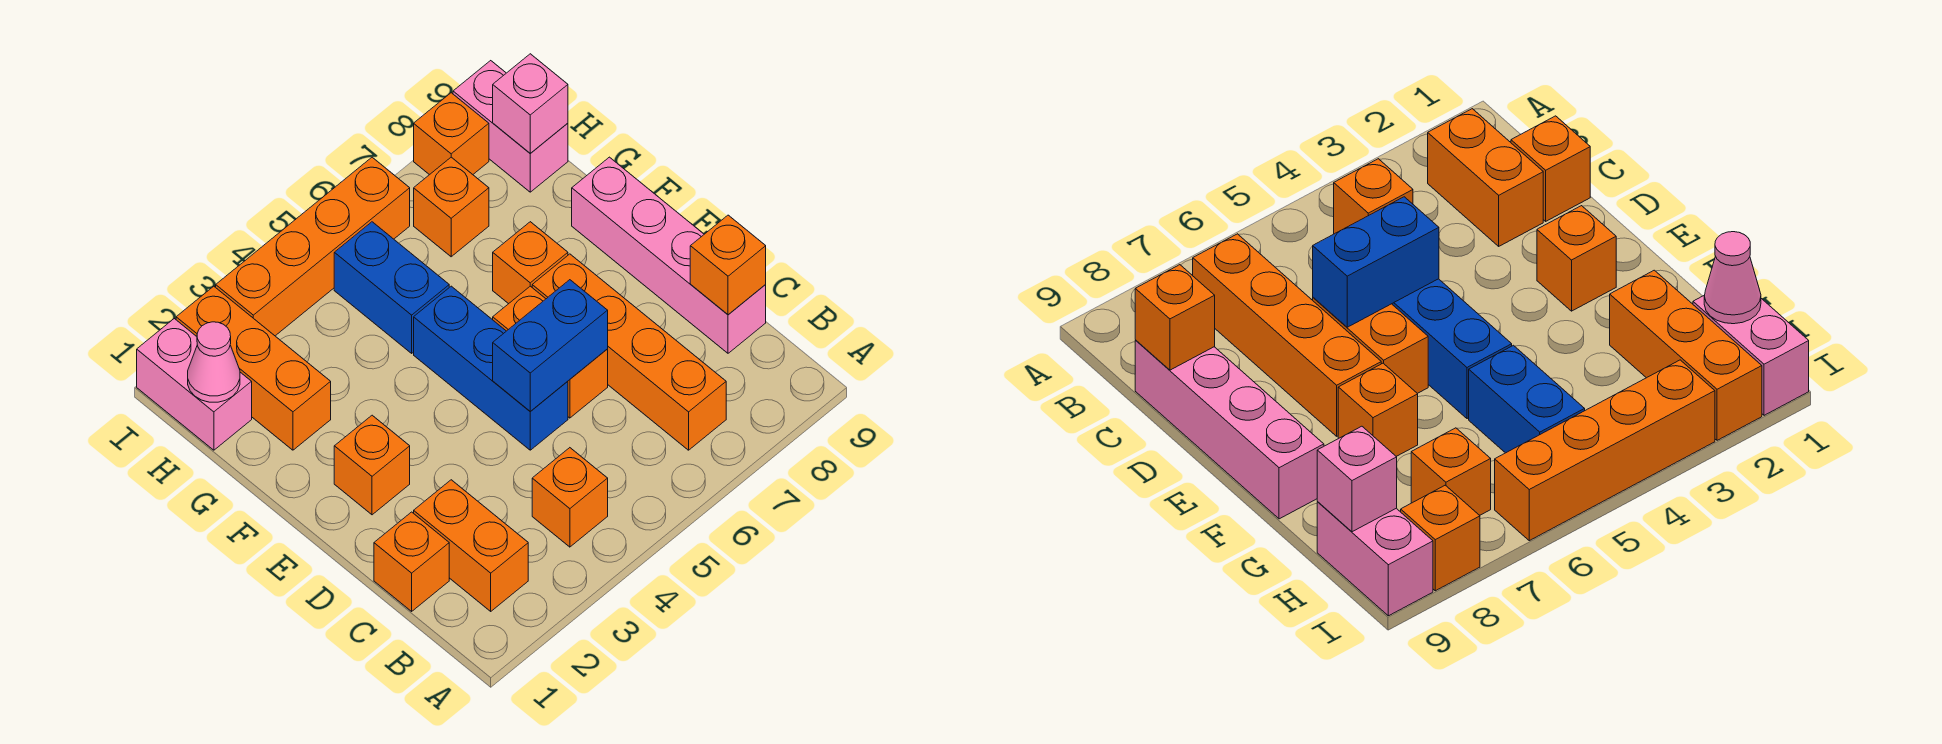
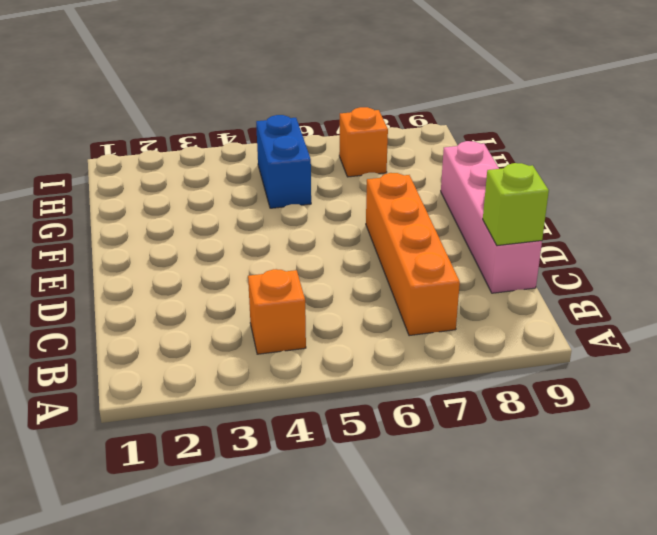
lime brick C9 level 2 -> orange brick C9 level 2
none -> orange brick B2:C2 level 1
none -> orange brick C1 level 1
none -> blue brick D5:F5 level 1

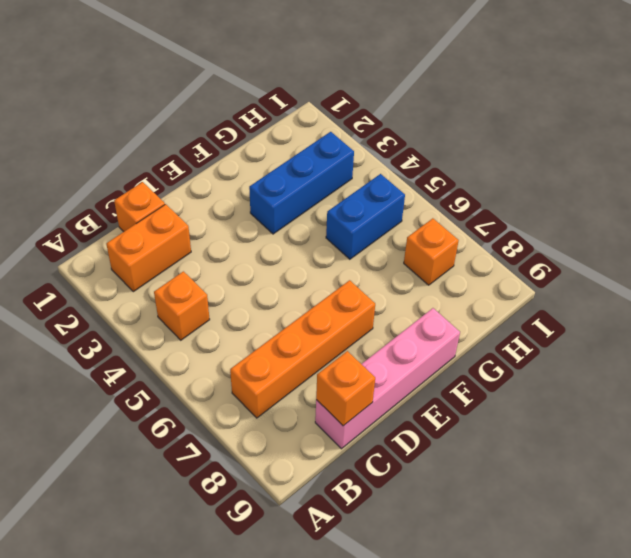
blue brick F3:H3 level 1 -> blue brick D5:F5 level 1
none -> orange brick D6:E6 level 1
none -> orange brick E2 level 1
none -> orange brick F7 level 1

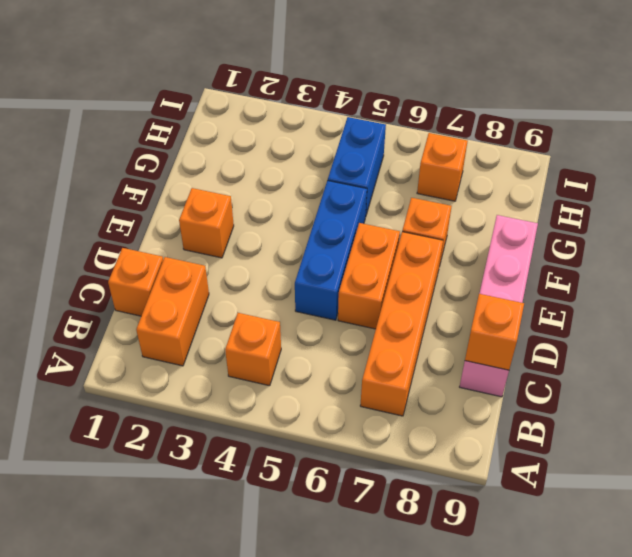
none -> orange brick G2:I2 level 1
none -> pink brick H1:I1 level 1
none -> pink brick H9:I9 level 1

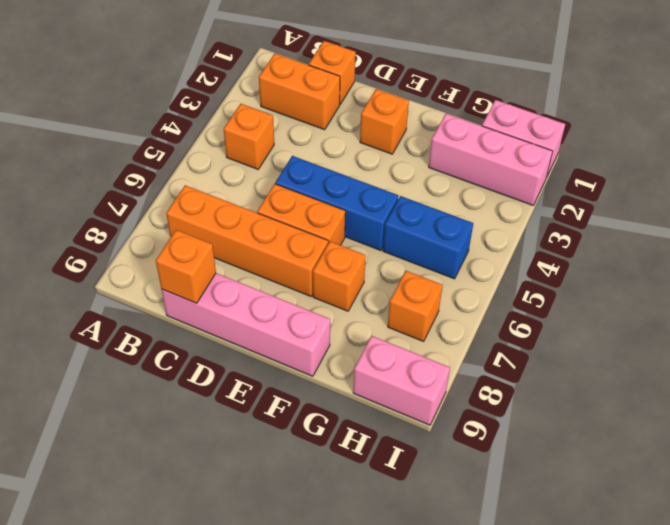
pink brick G2:I2 level 1 -> orange brick G2:I2 level 1
none -> orange brick I3:I6 level 1
none -> orange brick I8 level 1
none -> blue brick D5:D6 level 2

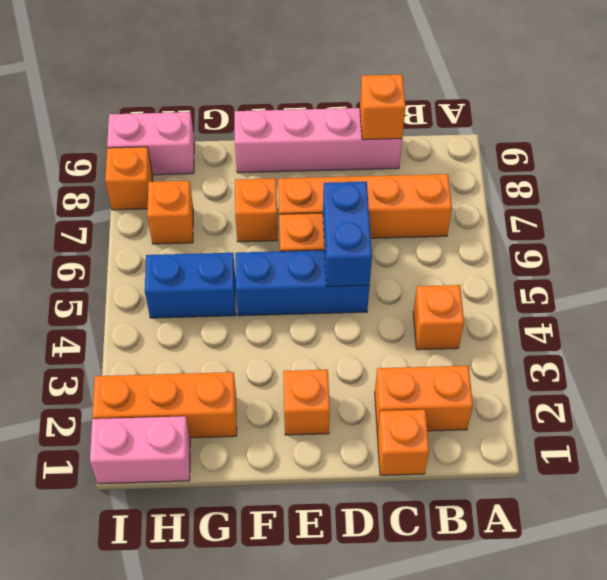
none -> orange brick I3:I6 level 1
none -> pink cone H1 level 2
none -> pink brick H9 level 2

